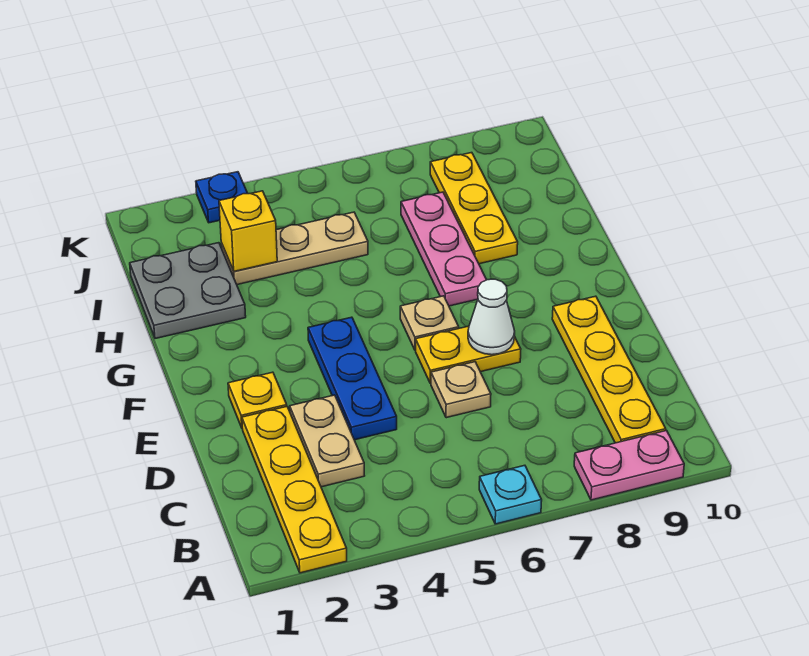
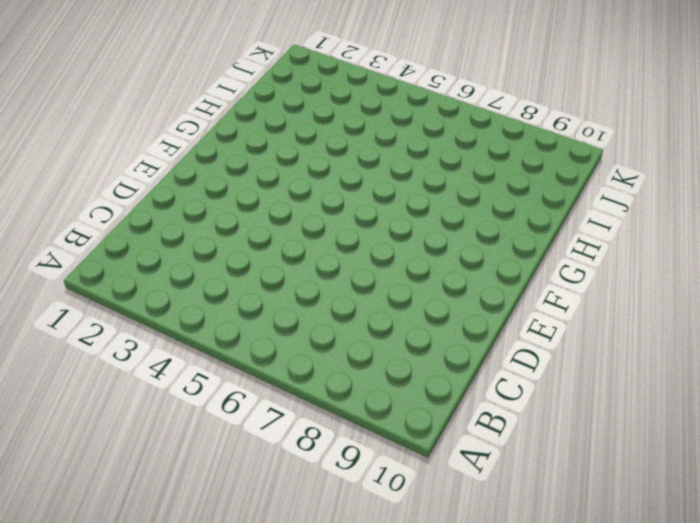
none -> yellow plate A2:D2 level 1
none -> cyan plate A6 level 1
none -> pink plate A8:A9 level 1

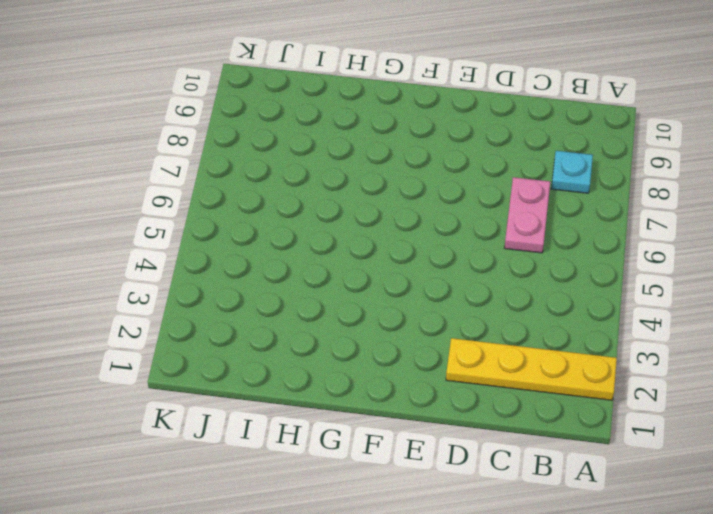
cyan plate B8 level 1 -> cyan plate A6 level 1
pink plate C6:C7 level 1 -> pink plate A8:A9 level 1
none -> yellow plate B9:E9 level 1
none -> tan plate C3:D3 level 1
none -> blue plate D4:F4 level 1

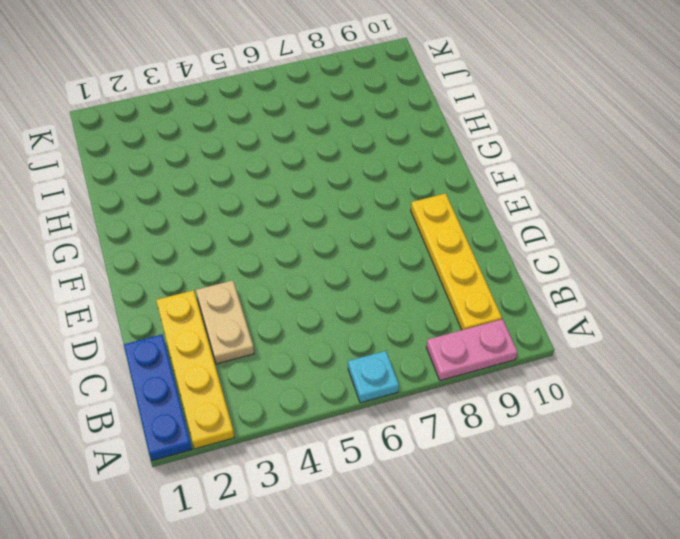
blue plate A1:C1 level 1 -> blue plate D4:F4 level 1
none -> tan plate D6 level 1
none -> yellow plate E2 level 1
none -> yellow plate E6:E7 level 1

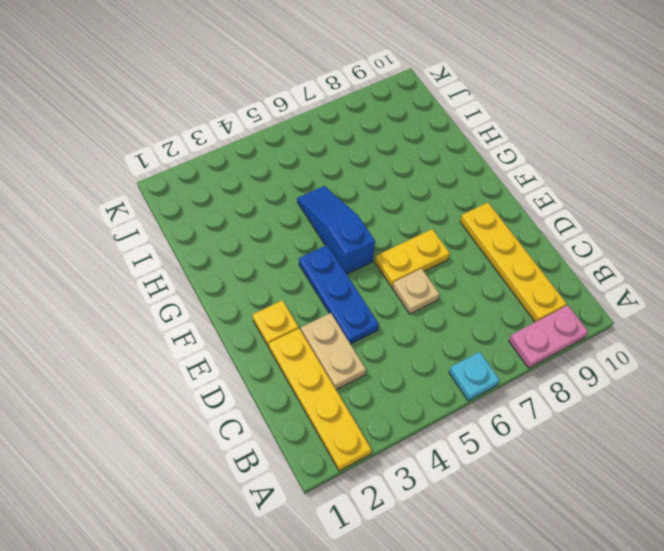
blue slope F5:H5 level 1 top F -> none
none -> tan plate F6 level 1
none -> pink plate G7:I7 level 1
none -> grey plate H1:I2 level 1

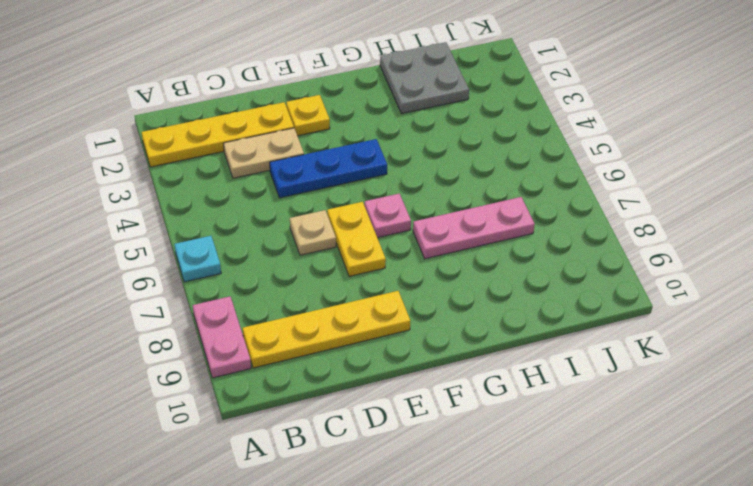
pink plate F6 level 1 -> tan plate F6 level 1
none -> yellow plate H8:J8 level 1
none -> tan plate I3:I5 level 1
none -> blue plate K3 level 1

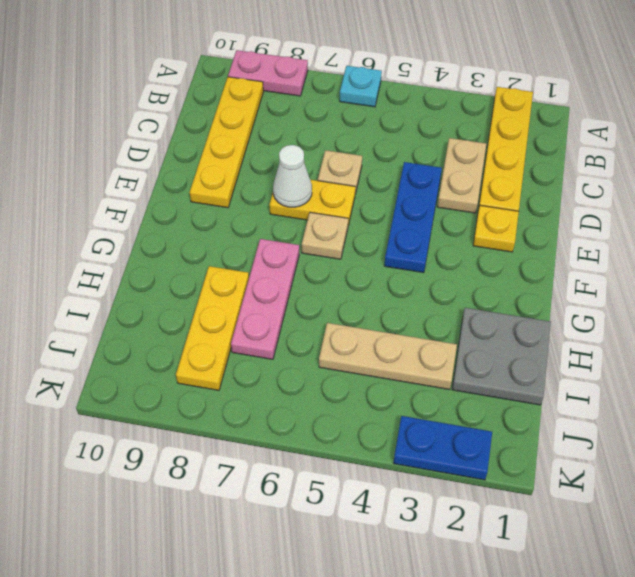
blue plate K2:K3 level 1 -> blue plate K3 level 1
none -> yellow brick I3 level 2

